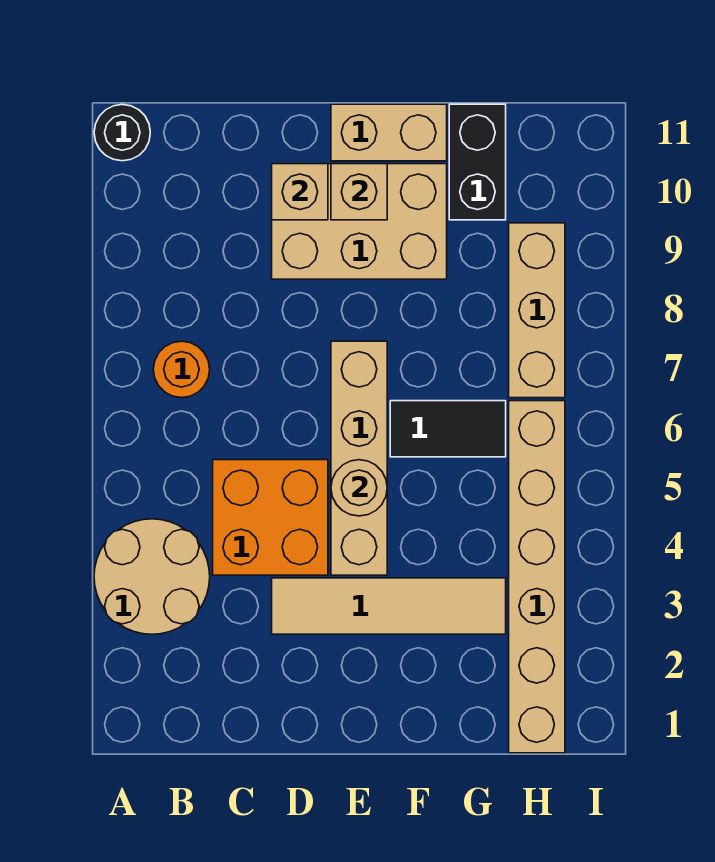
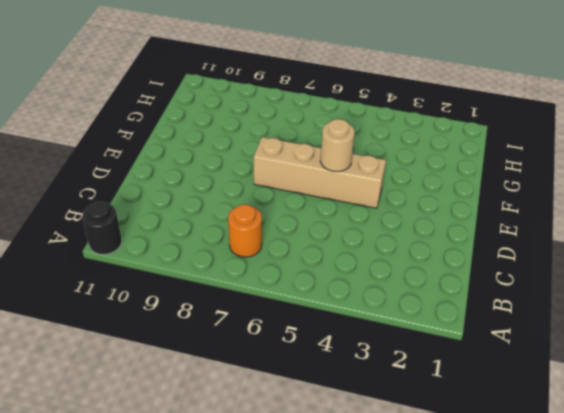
none -> tan round brick A3:B4 level 1
none -> orange brick C4:D5 level 1
none -> tan tile D3:G3 level 1

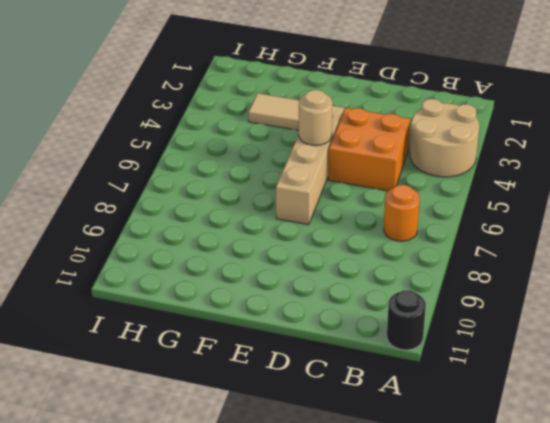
none -> tan brick D9:F10 level 1
none -> tan brick E11:F11 level 1
none -> black tile F6:G6 level 1

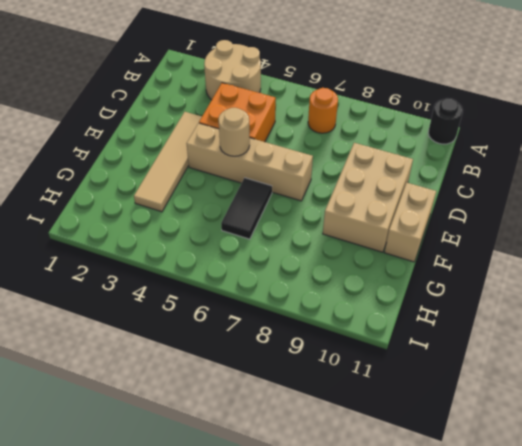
none -> black brick G10:G11 level 1
none -> tan brick H1:H6 level 1
none -> tan brick H7:H9 level 1

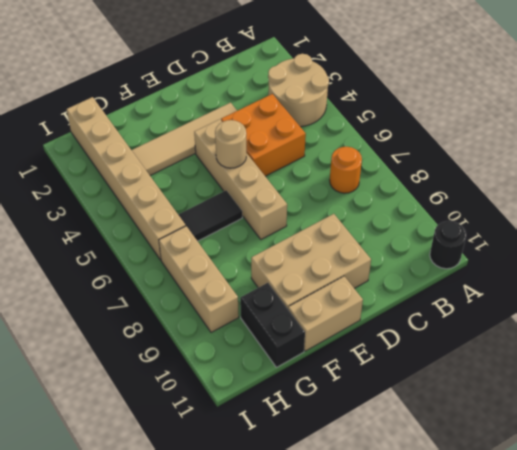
none -> tan brick D10 level 2
none -> tan brick E10 level 2

